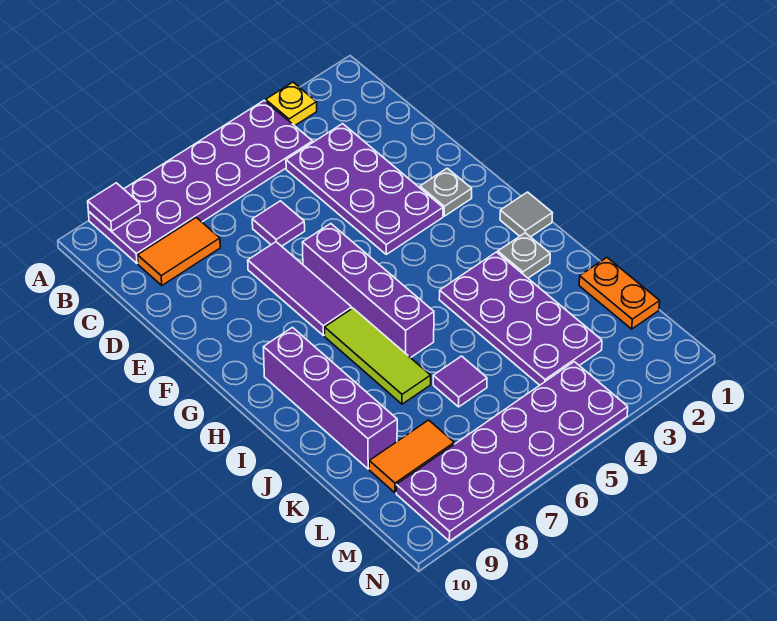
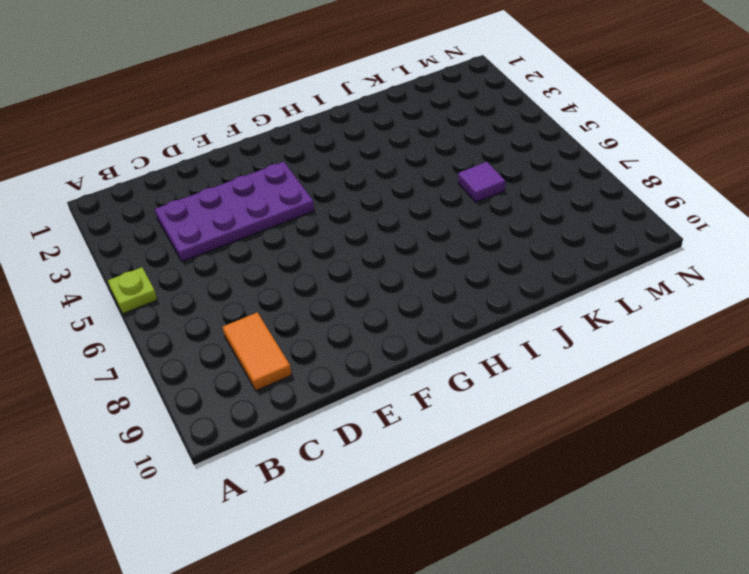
lime plate A5 level 1 -> purple plate A4:B9 level 1
none -> yellow plate A3 level 1
none -> purple tile D6 level 1
none -> purple tile E7:G7 level 1

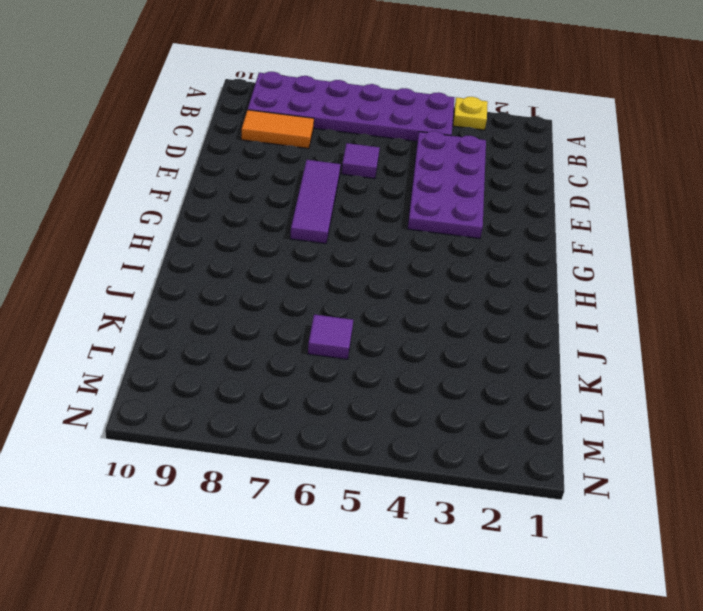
none -> grey plate F2 level 1
none -> purple brick F6:I6 level 1
none -> grey tile H1 level 1

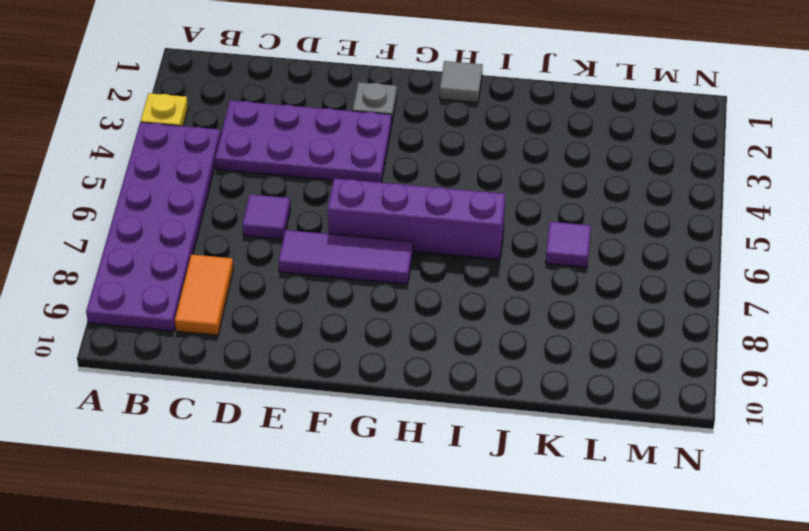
none -> lime tile H7:J7 level 1
none -> purple brick H9:K9 level 1
none -> grey plate I2 level 1

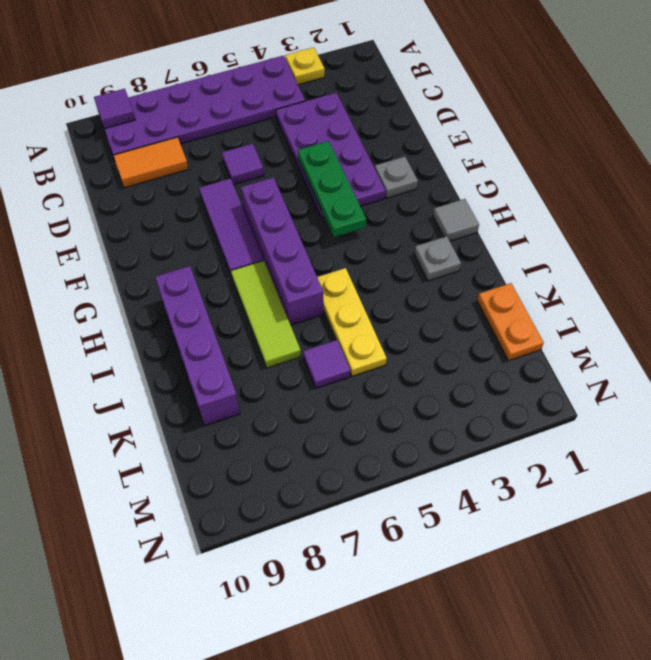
green plate E4:G4 level 2 -> none
yellow plate I5:K5 level 1 -> none
none -> purple plate I3:L4 level 1
none -> orange tile L8:L9 level 1
none -> purple plate M4:N9 level 1

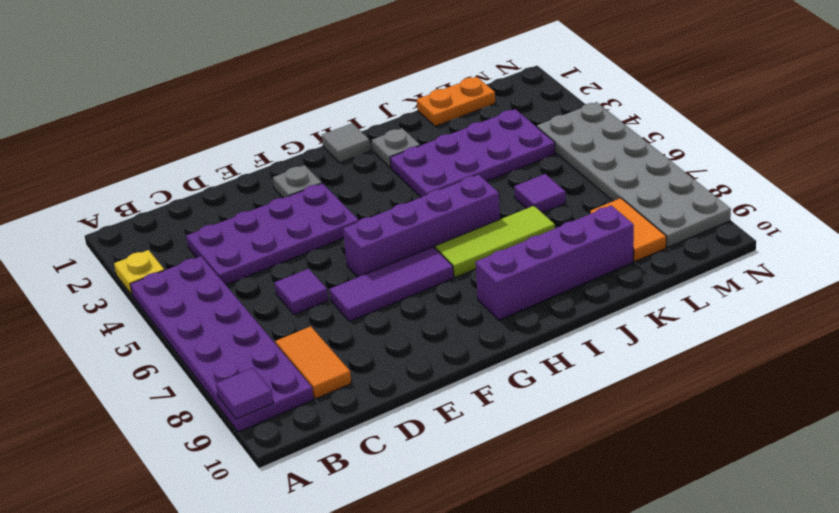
grey plate M4:N9 level 1 -> purple plate M4:N9 level 1

